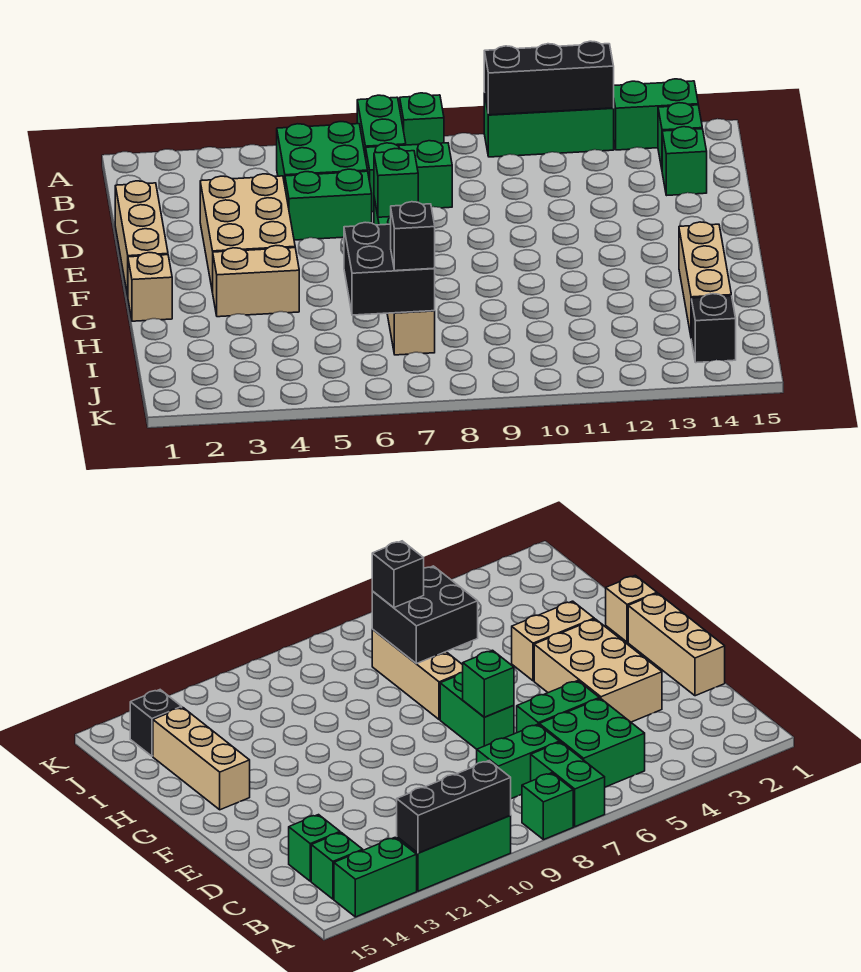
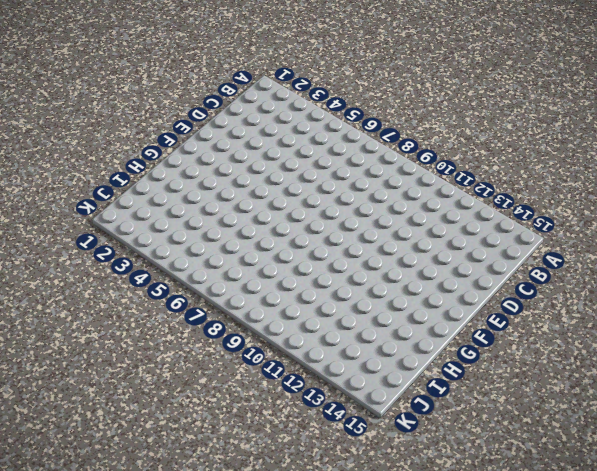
none -> green brick A7:B7 level 1
none -> green brick A8 level 1
none -> green brick A10:A12 level 1

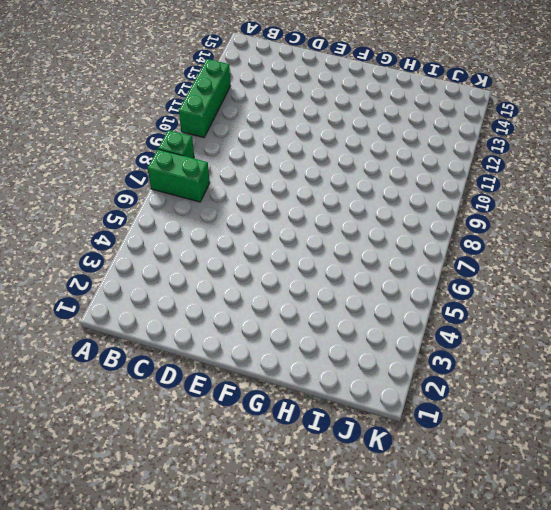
none -> green brick A13:A14 level 1
none -> green brick B5:C6 level 1
none -> green brick B14 level 1

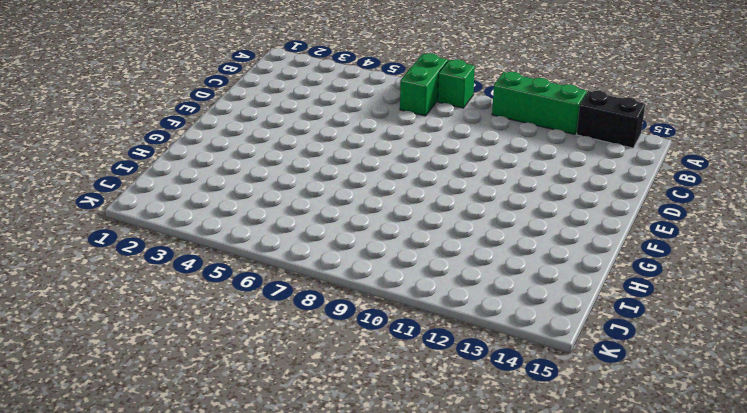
black brick A13:A14 level 1 -> green brick A13:A14 level 1
none -> green brick B5:C6 level 1
none -> green brick B14 level 1
none -> green brick C7:C8 level 1

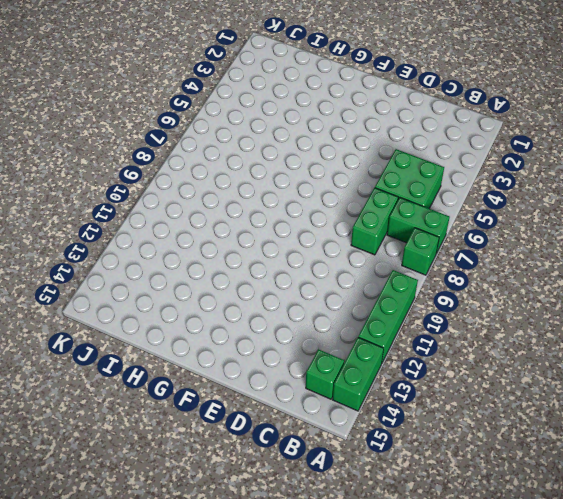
none -> green brick C14 level 1
none -> tan brick D1:F1 level 1
none -> tan brick D3:F4 level 1

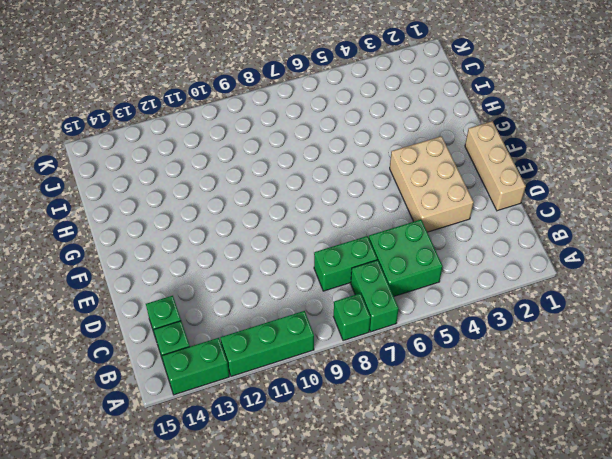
none -> green brick D5:D6 level 1
none -> green brick E7:F7 level 1
none -> tan brick G1 level 1

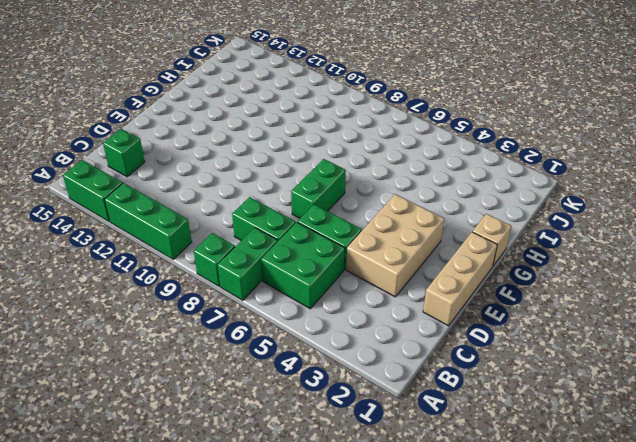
none -> green brick B14 level 1
none -> tan brick G3:G4 level 1
none -> tan brick G7:I7 level 1

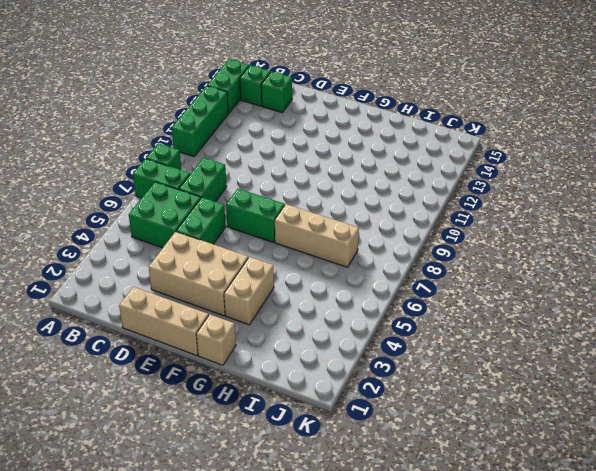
none -> tan brick G14:I14 level 1
none -> black brick J14 level 1
none -> black brick A10:A12 level 2

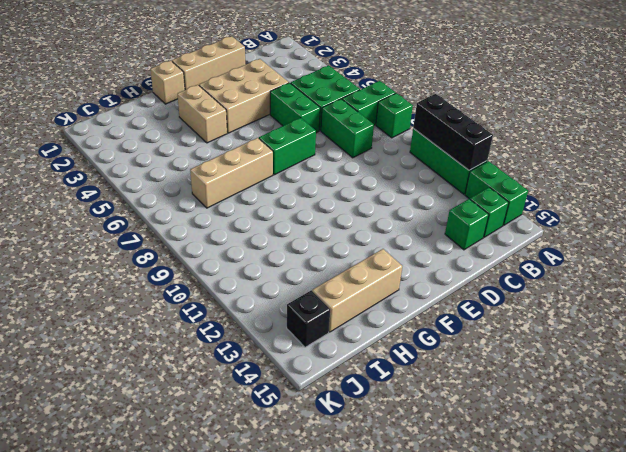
none -> green brick E7 level 2
none -> black brick H6:I7 level 2
none -> black brick I7 level 3

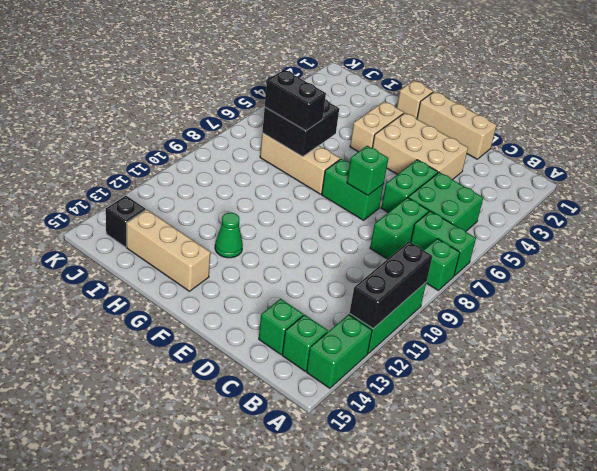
green cone G12 level 1 -> none
black brick H7:I7 level 3 -> black brick I7 level 3

